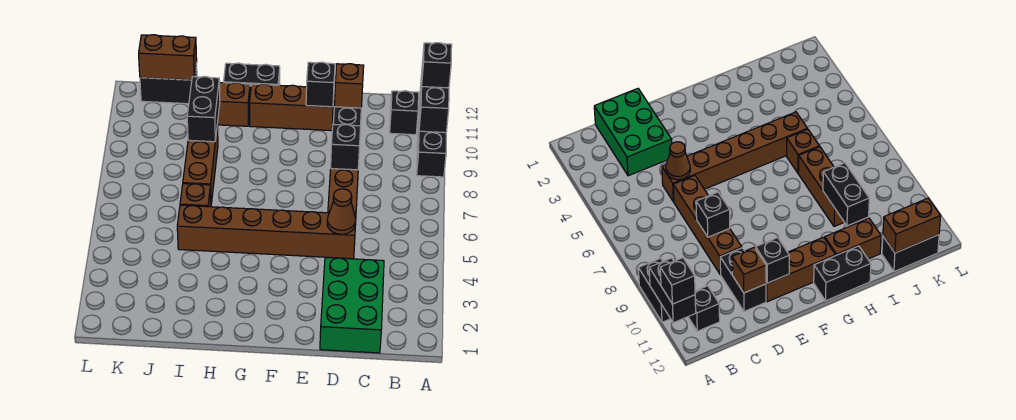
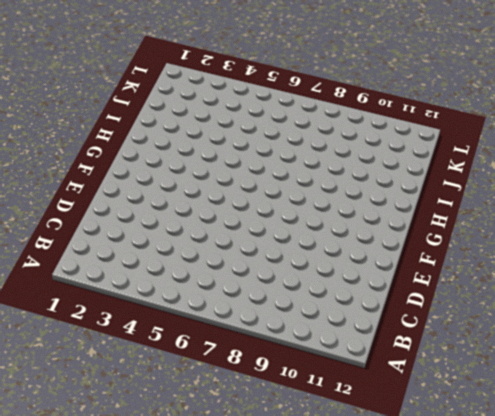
none -> black brick A9:A10 level 1
none -> black brick B11 level 1
none -> green brick C1:D3 level 1

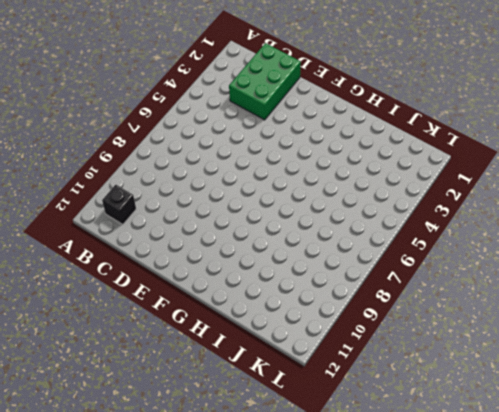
none -> black brick A9:A10 level 1
none -> brown brick D5:I5 level 1
none -> brown brick D6:D9 level 1

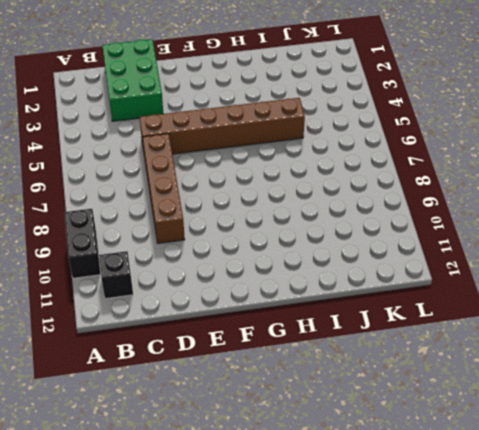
none -> black brick D10:D11 level 1
none -> brown brick E11:G11 level 1
none -> black brick G12:H12 level 1

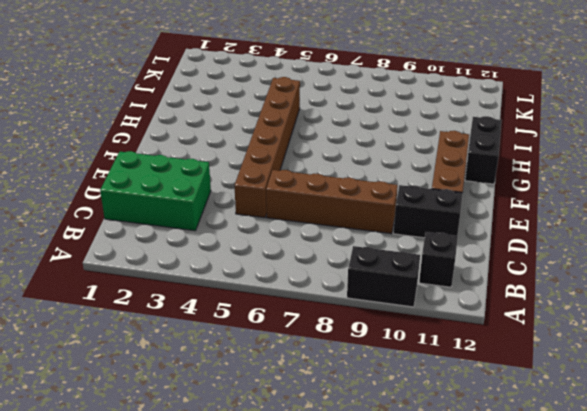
none -> brown brick H11:I11 level 1
none -> brown brick I6 level 1
none -> brown brick I7:I9 level 1

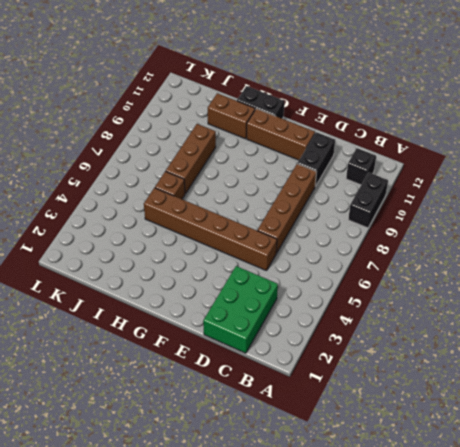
none -> black brick J12:K12 level 1
none -> black brick A10:A11 level 2
none -> brown cone D5 level 2

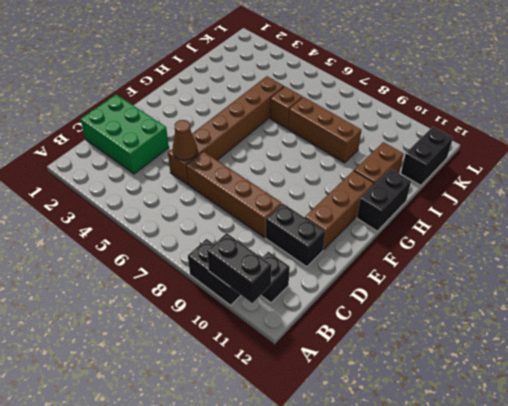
none -> black brick D8 level 2
none -> brown brick D11 level 2
none -> black brick E11 level 2

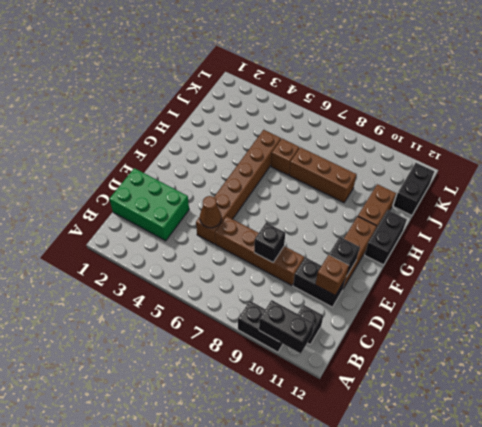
none -> black brick I9:I10 level 2
none -> brown brick J12:K12 level 2
none -> black brick A11 level 3

